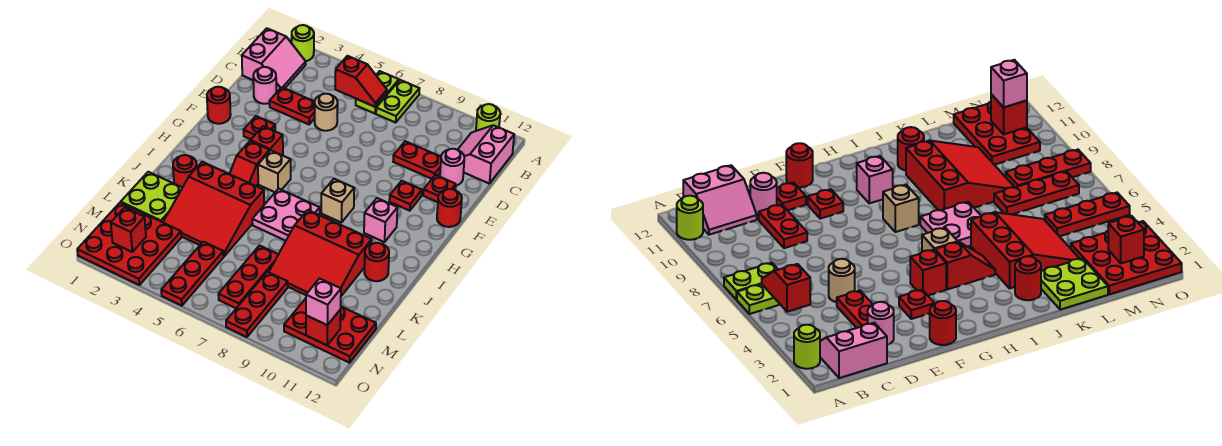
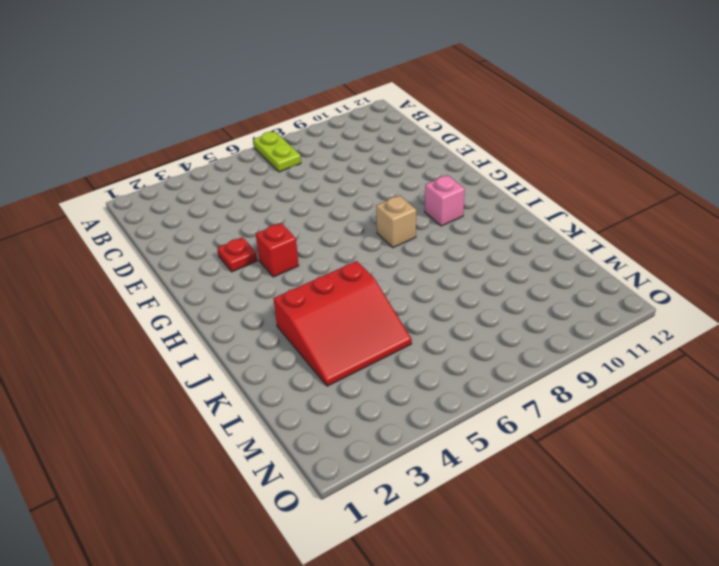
none -> lime round brick A2 level 1
none -> lime plate A6:B6 level 1
none -> lime round brick A11 level 1
none -> pink slope B1:C2 level 1 top 1

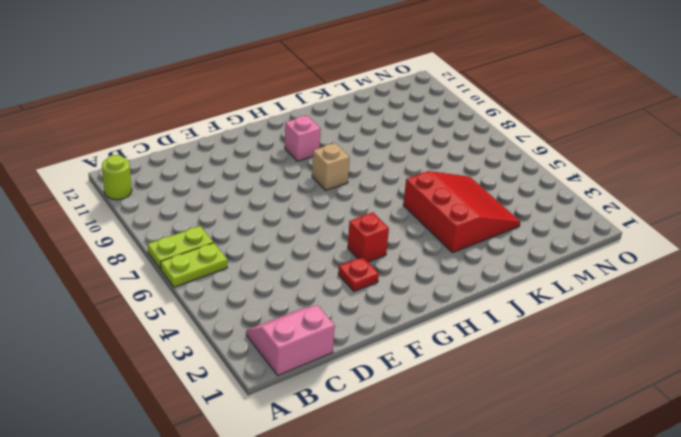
none -> lime round brick A2 level 1
none -> pink slope B11:C12 level 1 top 12
none -> pink round brick D2 level 1
none -> red plate D3:D4 level 1

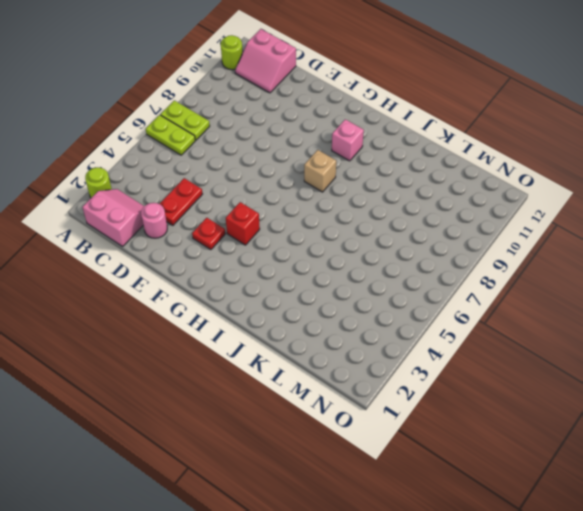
none -> tan round brick D5 level 1
none -> red plate D9:D10 level 1
none -> pink round brick D11 level 1
none -> red plate E11 level 1

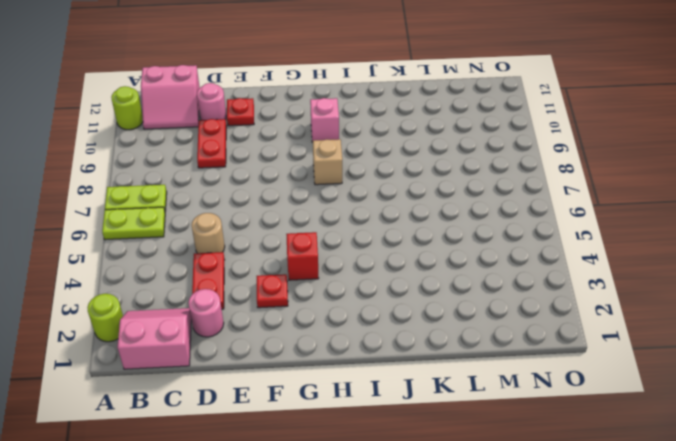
none -> red round brick F1 level 1
none -> red plate F10 level 1
none -> red round brick F12 level 1
none -> red slope H4:I4 level 1 top H

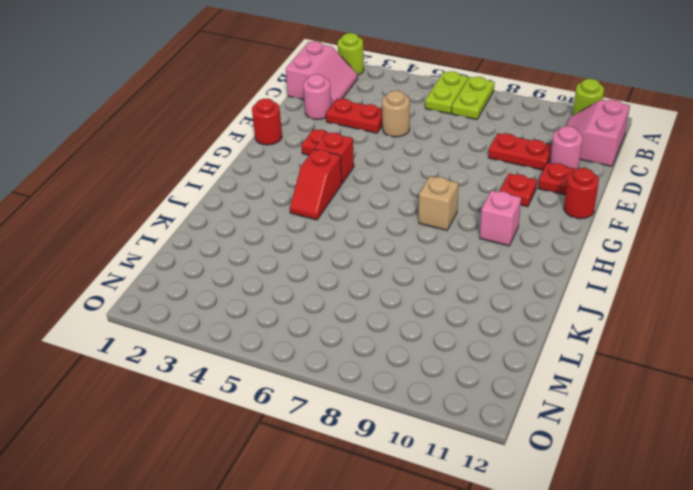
none -> tan brick H5 level 1
none -> pink plate I6:J7 level 1
none -> red round brick J2 level 1
none -> red slope J3:L5 level 1 top J

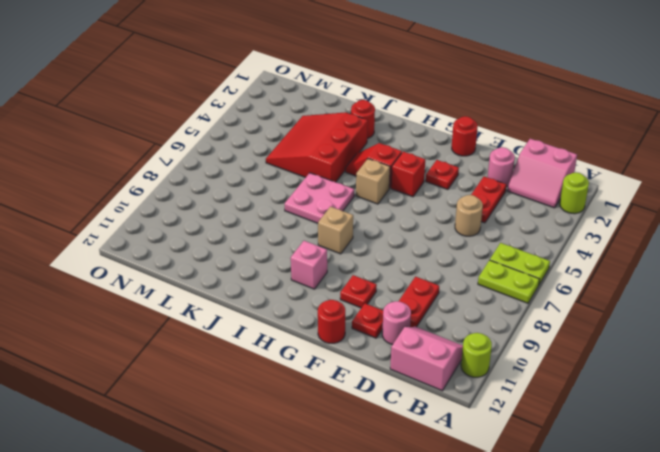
none -> red slope J8:L10 level 1 top J
none -> red round brick J11 level 1
none -> lime plate K1:L2 level 1
none -> red plate L7:N7 level 1

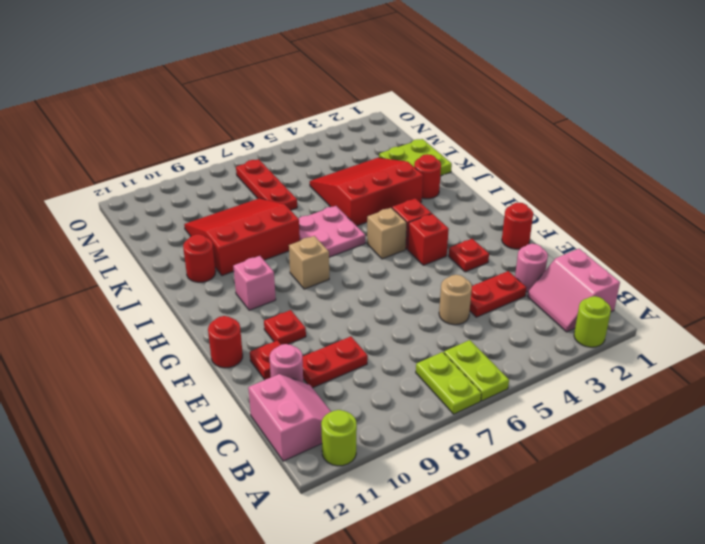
none -> red plate M1:O3 level 1
none -> red plate M5:O5 level 1
none -> red plate M8:O8 level 1
none -> red plate M10:N12 level 1

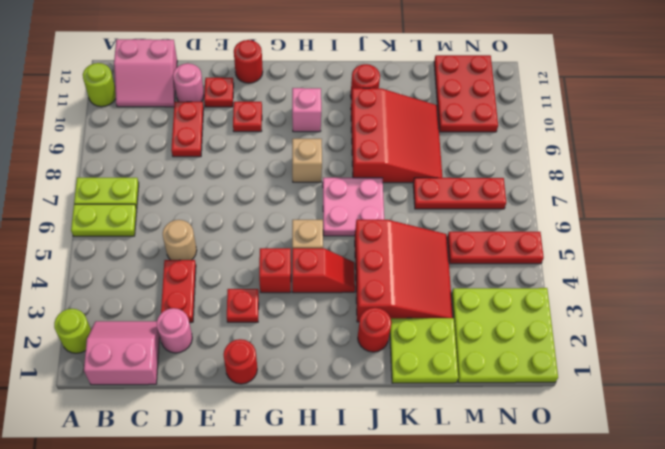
lime plate M1:O3 level 1 -> red plate M1:O3 level 1
none -> red plate M8:O8 level 1
none -> red slope B5:B6 level 2 top 5
none -> red brick N2 level 2
none -> red brick N11 level 2

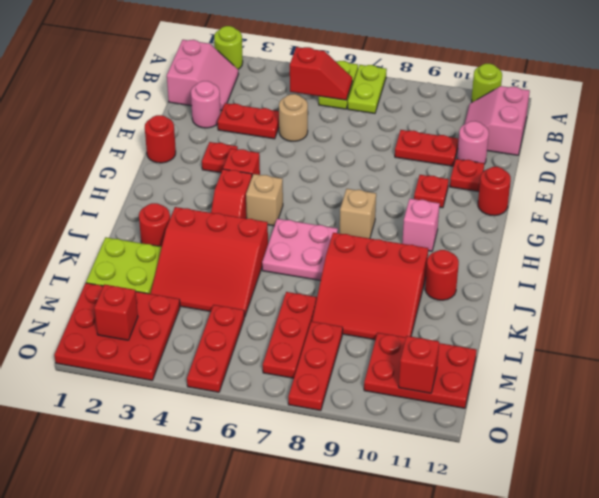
none -> pink brick N11 level 3

